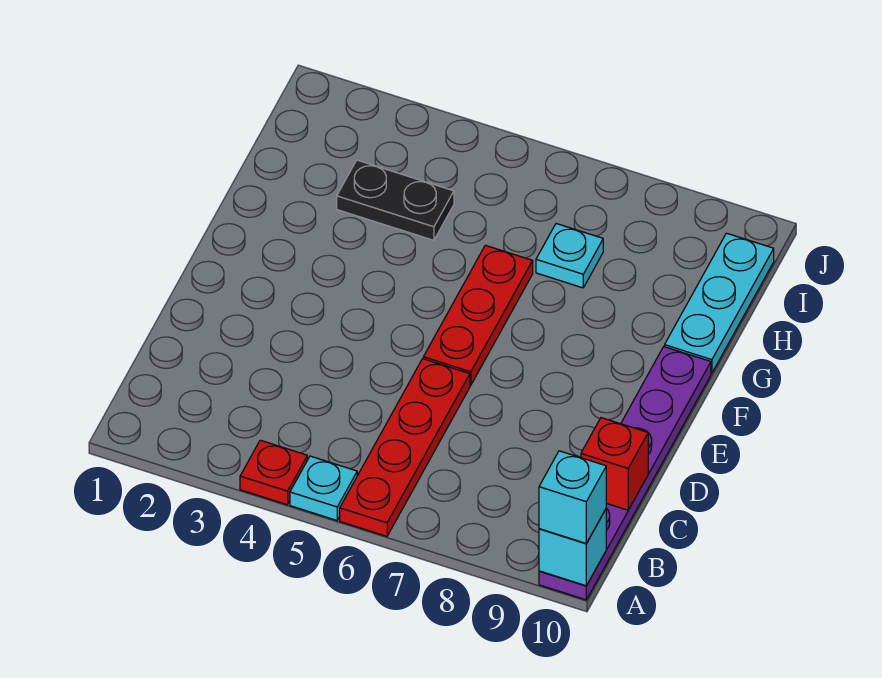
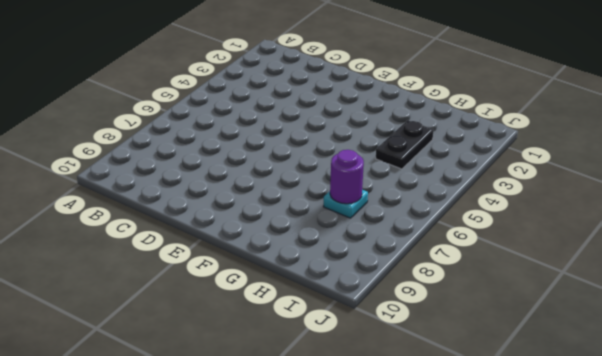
purple round brick H7 level 2 -> none
none -> red plate A4 level 1
none -> cyan plate A5 level 1

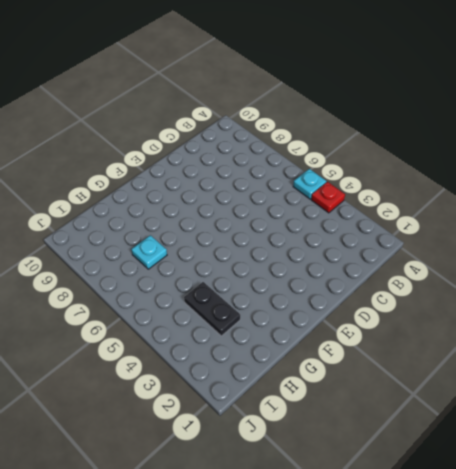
none -> red plate A6:D6 level 1
none -> purple plate A10:F10 level 1

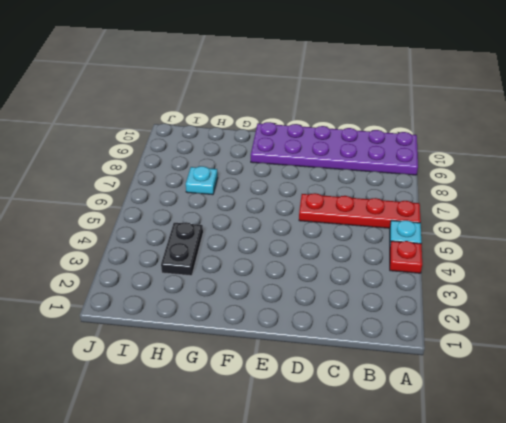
purple plate A9:F10 level 1 -> purple plate A10:F10 level 1
none -> red plate E6:G6 level 1
none -> cyan plate G10:I10 level 1

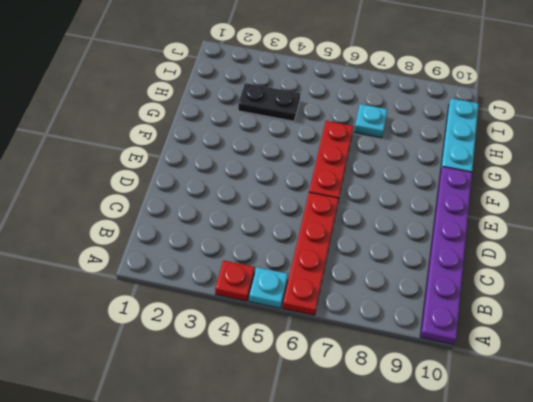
none -> cyan brick A10 level 2
none -> red brick C10 level 2

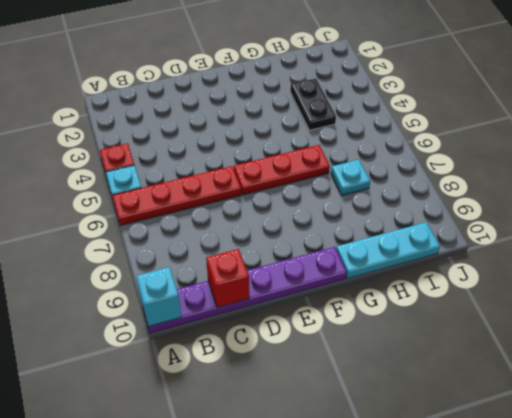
none -> cyan brick A10 level 3

